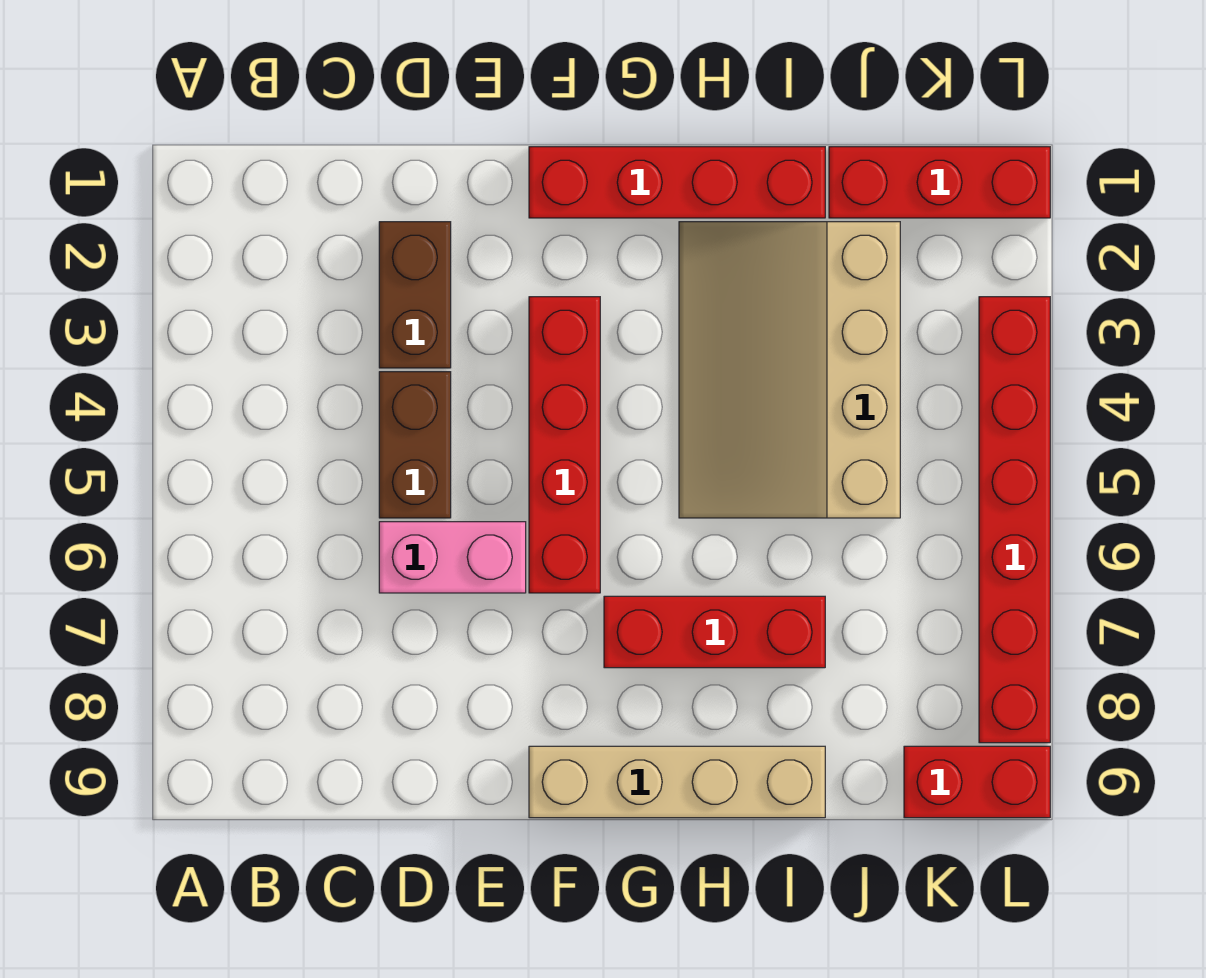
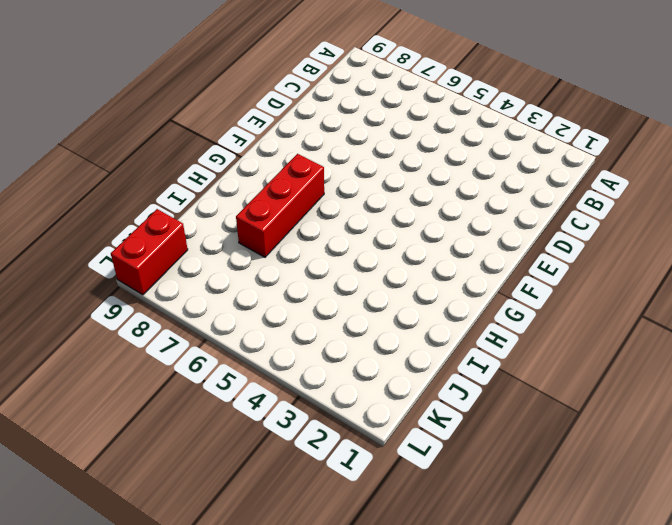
none -> brown brick D2:D3 level 1
none -> brown brick D4:D5 level 1

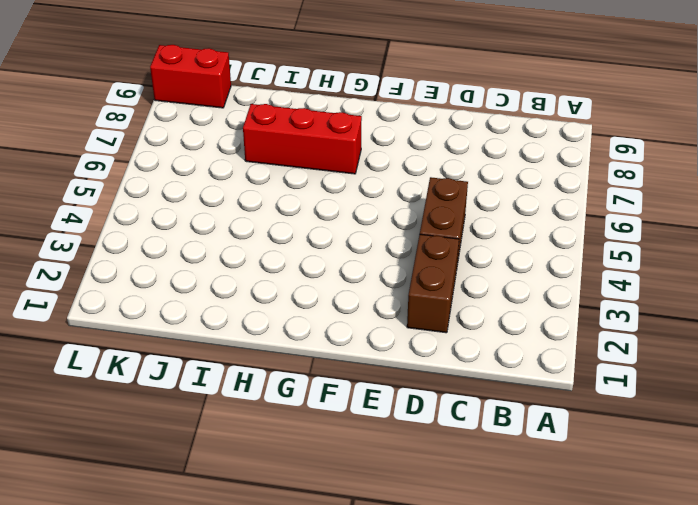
none -> pink brick D6:E6 level 1
none -> red brick F1:I1 level 1

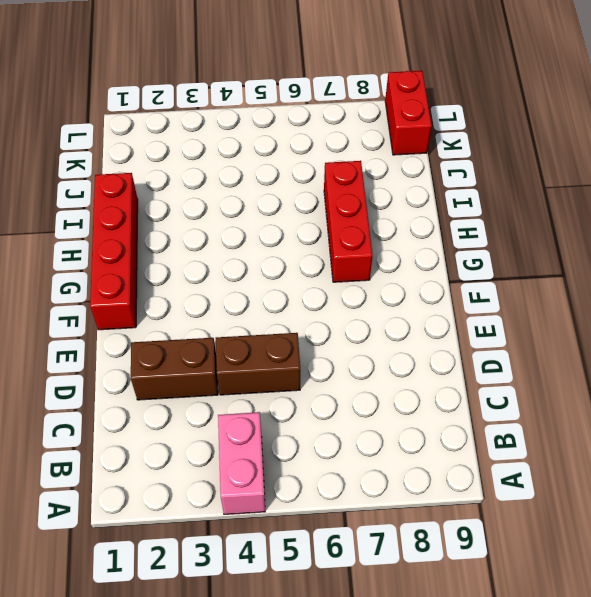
pink brick A4:B4 level 1 -> pink brick D6:E6 level 1
none -> red brick F3:F6 level 1
none -> tan brick F9:I9 level 1

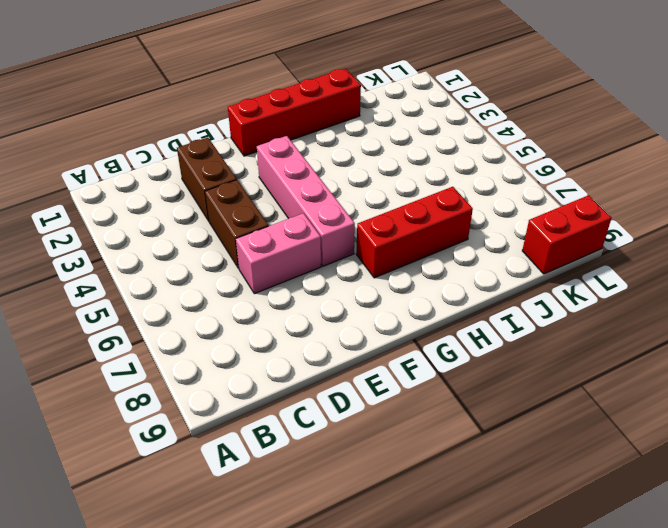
pink brick F3:F6 level 1 -> red brick F3:F6 level 1
none -> tan brick F9:I9 level 1
none -> tan slope H2:J5 level 1 top J

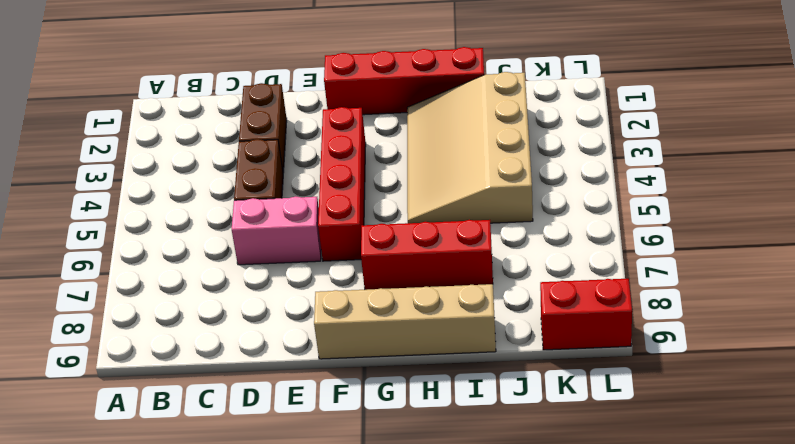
none -> red brick J1:L1 level 1
none -> red brick L3:L8 level 1

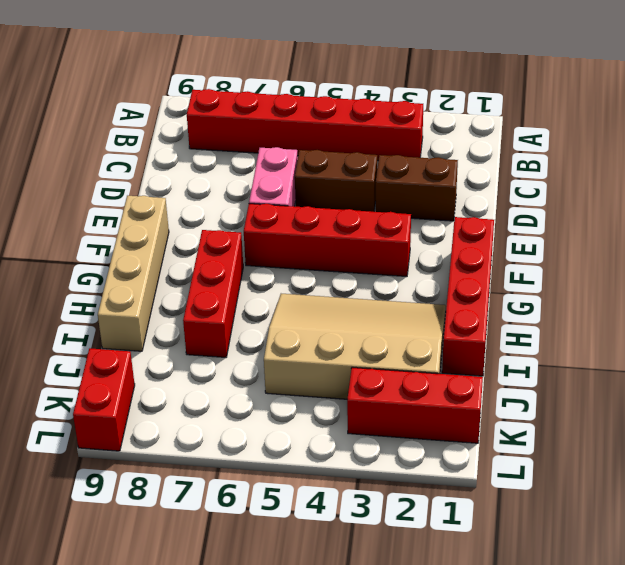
red brick B3:B8 level 1 -> red brick L3:L8 level 1
red brick K1:K3 level 1 -> red brick J1:L1 level 1

